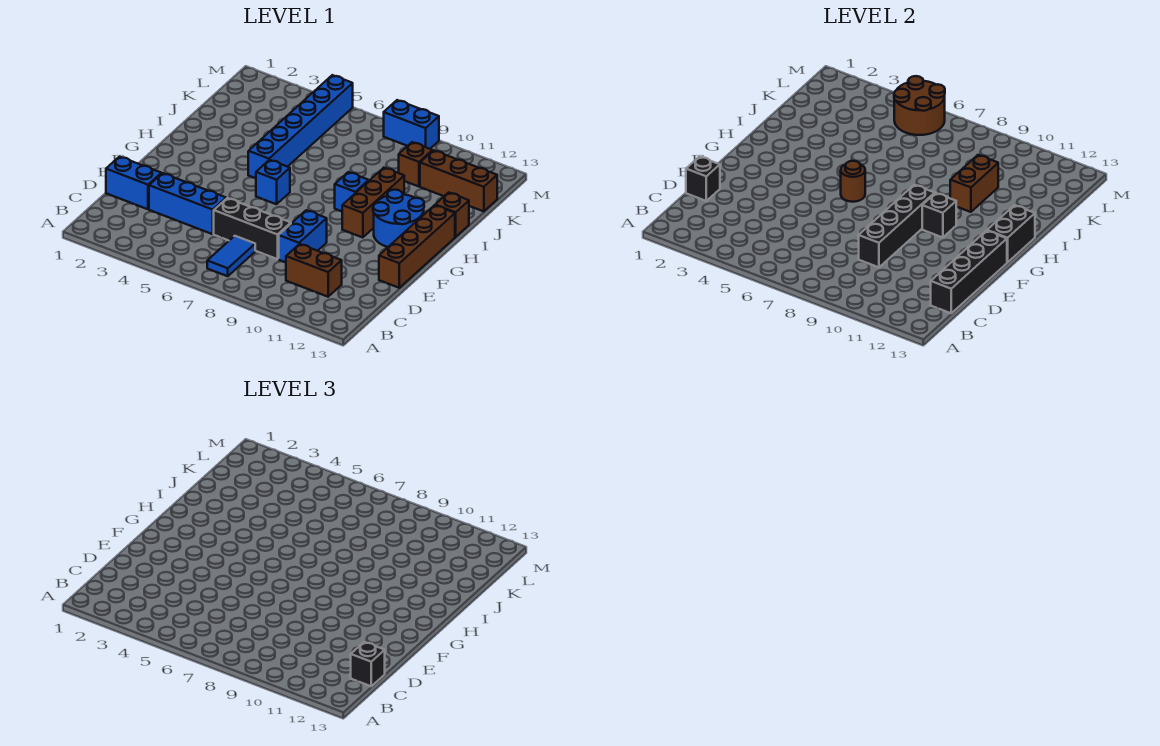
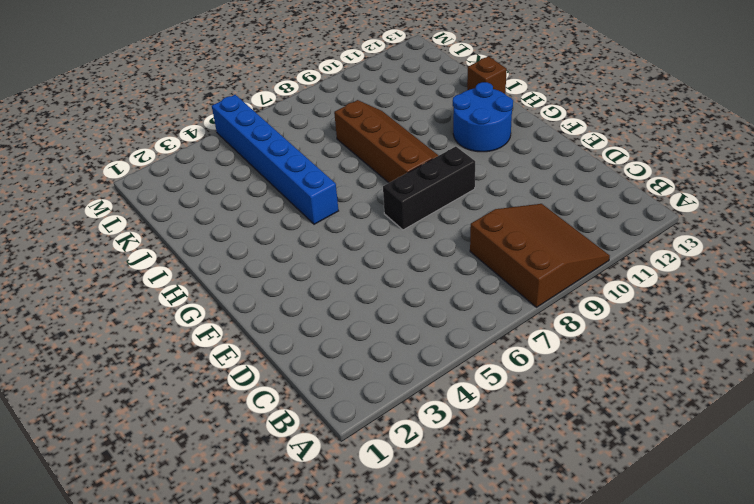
brown slope A8:C10 level 1 top 8 -> brown brick C10:C11 level 1
black brick F7:F9 level 1 -> black brick D6:D8 level 1
brown slope G8:J9 level 1 top 8 -> blue brick H9 level 1
none -> blue tile B7:C7 level 1
none -> blue brick D1:D2 level 1
none -> blue brick D3:D5 level 1

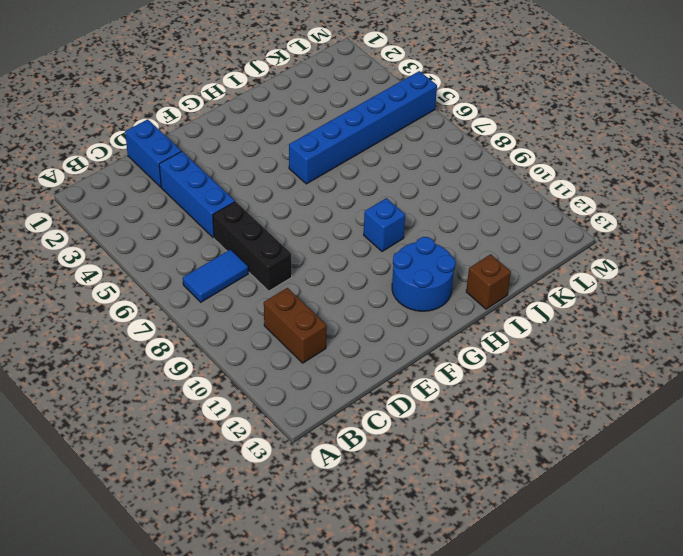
none -> blue brick D9:E9 level 1
none -> brown brick E13:H13 level 1
none -> blue brick G6 level 1

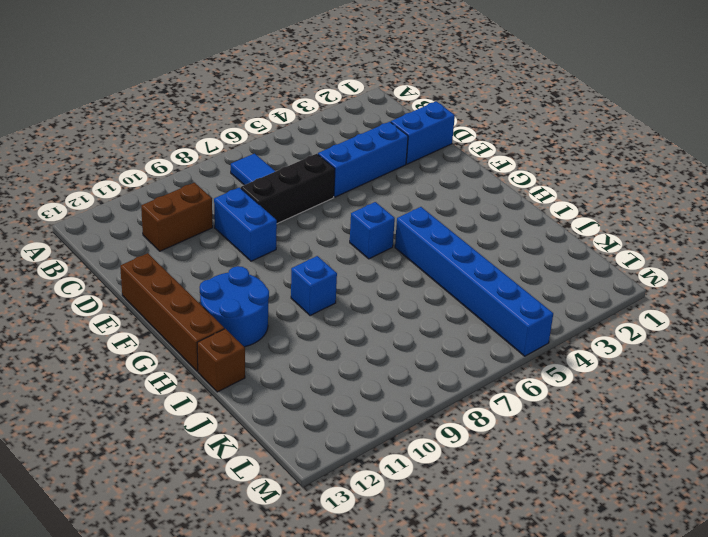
none -> brown brick G10:I10 level 1
none -> brown brick K10 level 1
none -> brown brick K11:K13 level 1

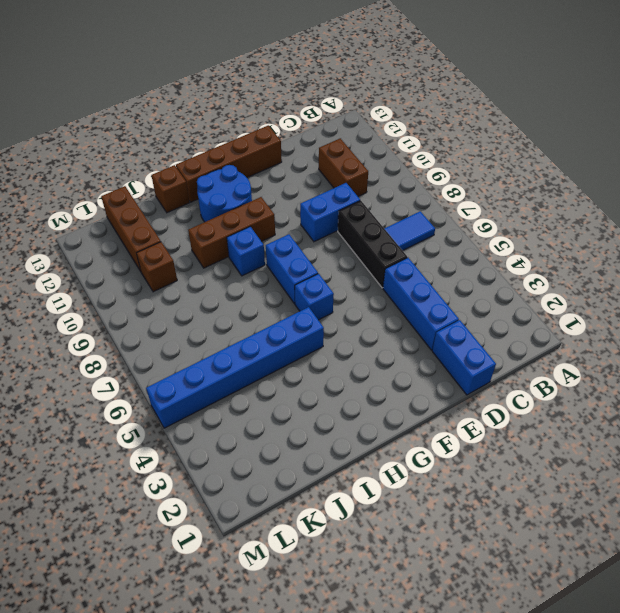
blue brick G7:G8 level 1 -> blue brick M8:M9 level 1
none -> black brick C13:F13 level 2
none -> black brick D1 level 2
none -> black brick D9:G9 level 2

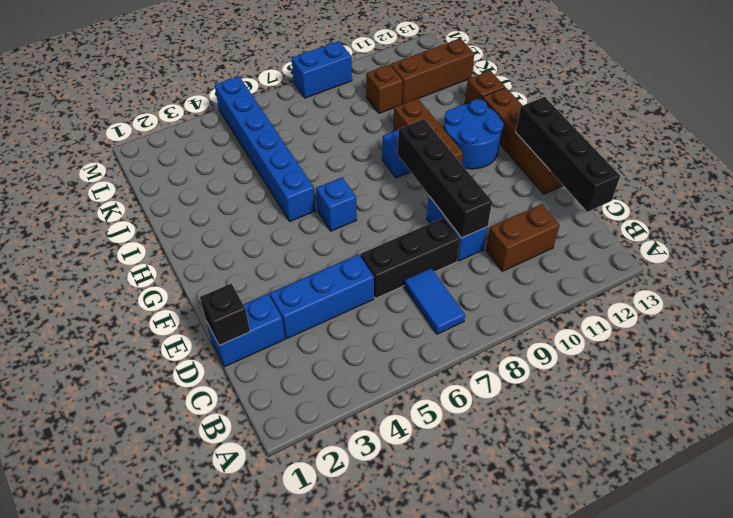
none -> brown round brick G6 level 2
none -> black brick G10 level 2
none -> black brick G13:H13 level 2

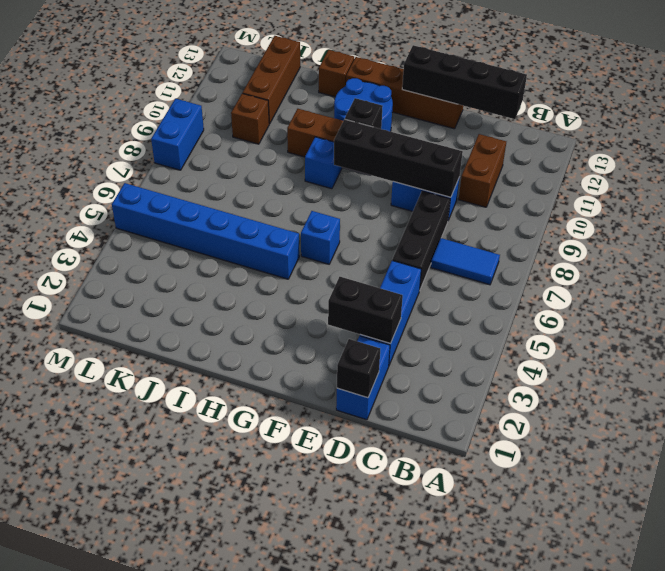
black brick D3:E3 level 2 -> black brick G13:H13 level 2
none -> brown round brick G6 level 2
none -> brown brick I10:J10 level 2
none -> brown round brick L5:M6 level 2

